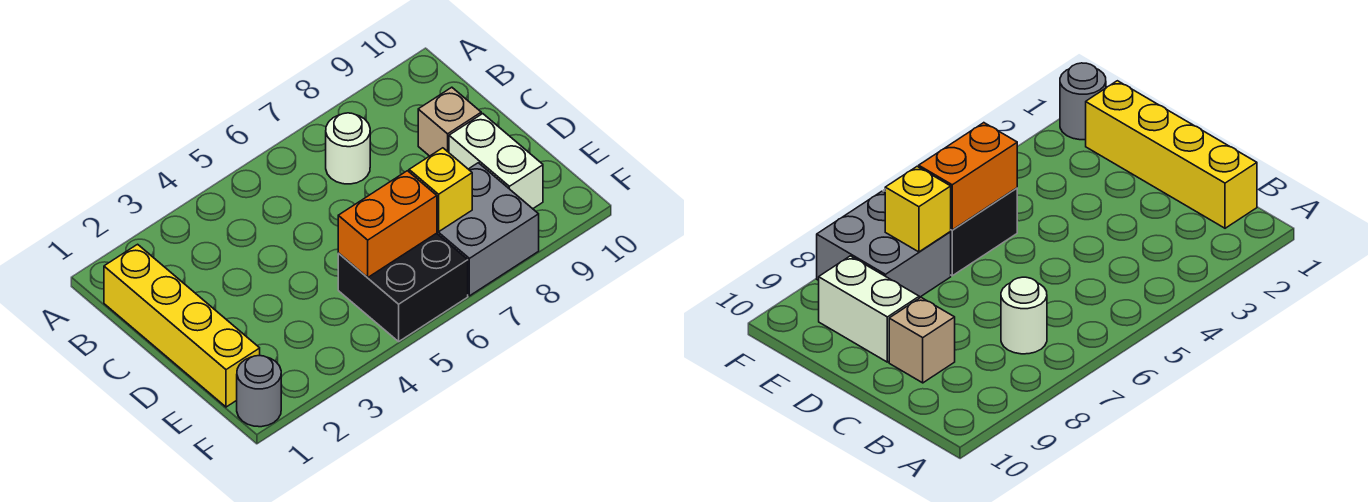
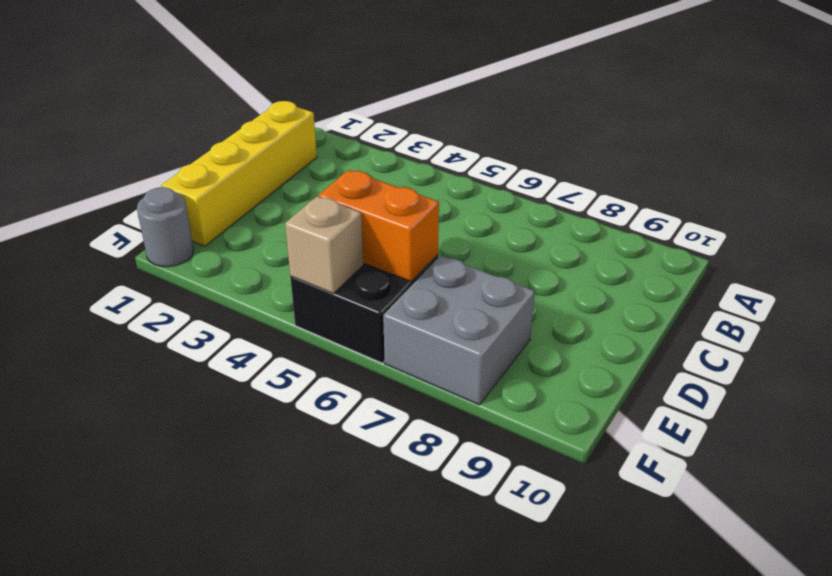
tan brick F5 level 2 -> tan brick C9 level 1
none -> white round brick B7 level 1
none -> white brick D9:E9 level 1

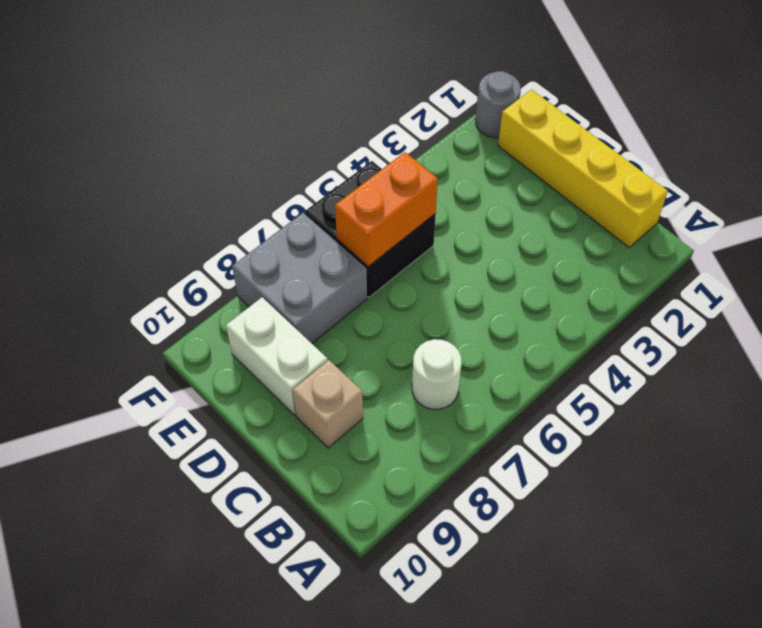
none -> yellow brick E7 level 2

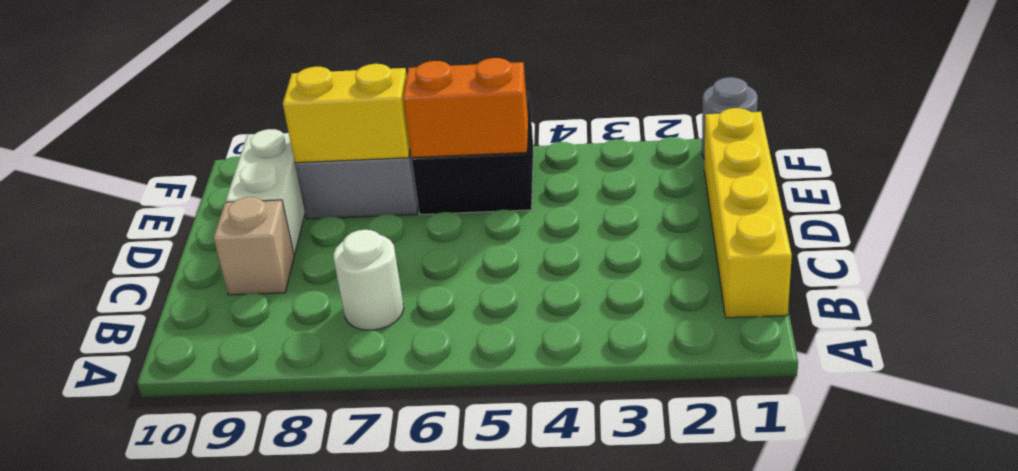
yellow brick E7:E8 level 2 -> yellow brick E7 level 2

